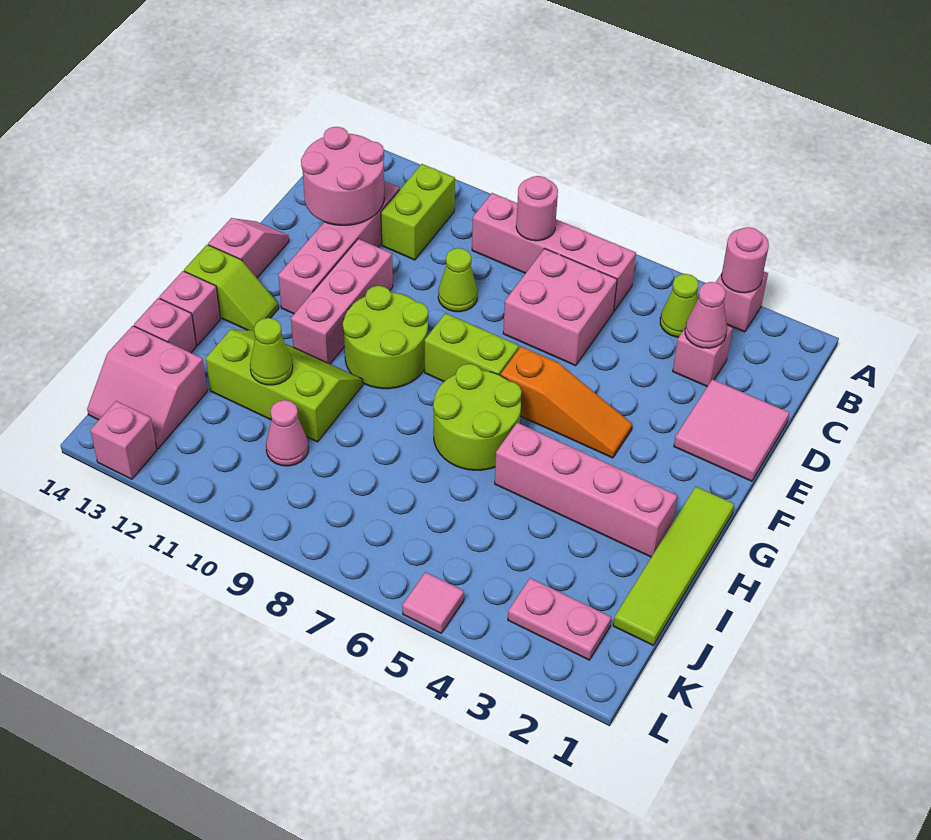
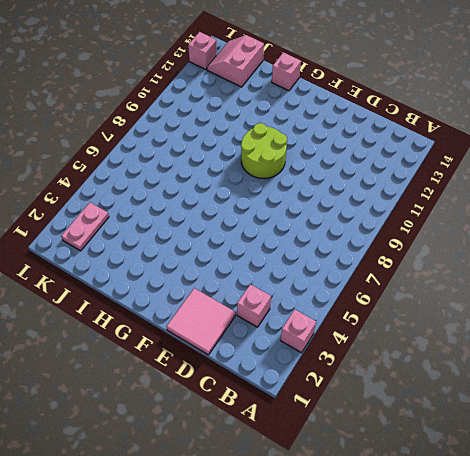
none -> lime cone B4 level 1
none -> pink brick B6:B9 level 1
none -> lime brick B11:C11 level 1
none -> pink brick C6:D7 level 1

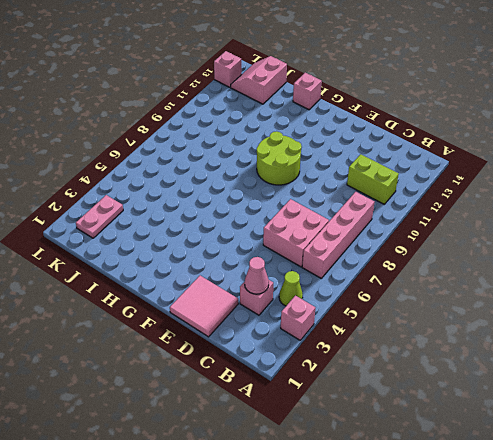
none -> pink brick C12:F12 level 1
none -> lime cone D9 level 1
none -> pink brick E11:G11 level 1
none -> pink slope E14:F14 level 1 top F

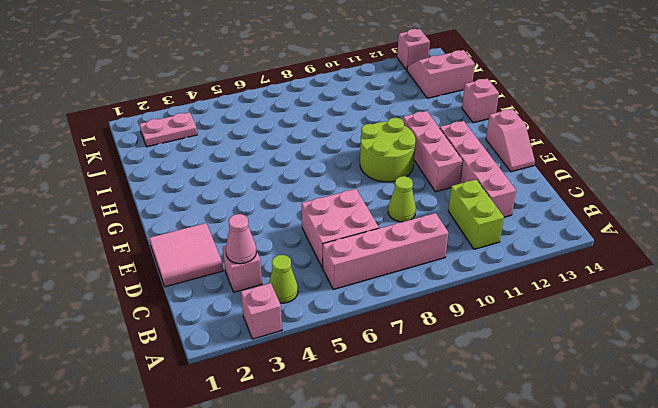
none -> orange slope F4:F6 level 1 top 6
none -> lime brick F7:F8 level 1
none -> lime tile G1:J1 level 1
none -> lime round brick G6:H7 level 1

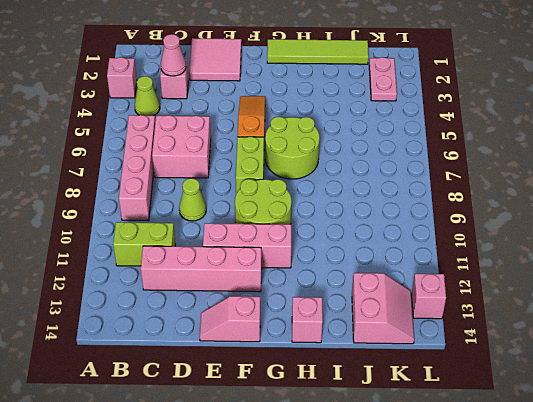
none -> lime slope G13:G14 level 1 top 14
none -> pink brick H2:H5 level 1
none -> lime slope H10:I12 level 1 top I
none -> pink brick I14 level 1

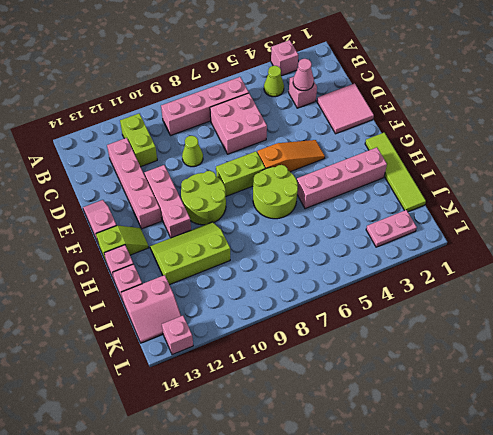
none -> pink cone J10 level 1
none -> pink tile L5 level 1
none -> pink round brick A3 level 2
none -> pink round brick B8 level 2

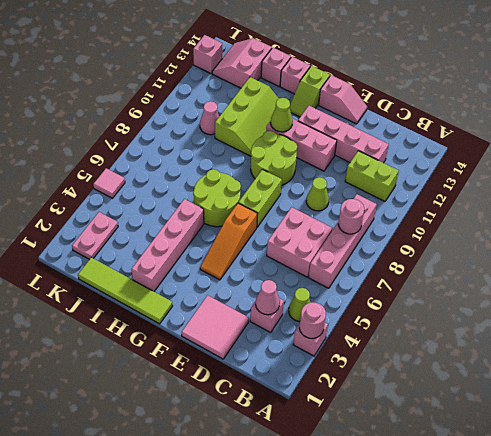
lime cone G11 level 2 -> lime cone I11 level 2
none -> pink round brick C12:D13 level 2

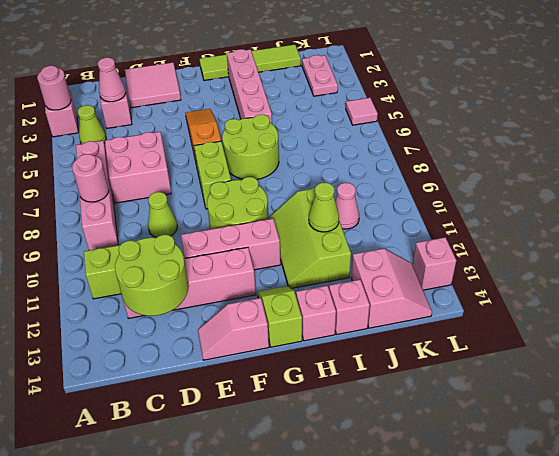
lime round brick C12:D13 level 2 -> pink round brick C12:D13 level 2

